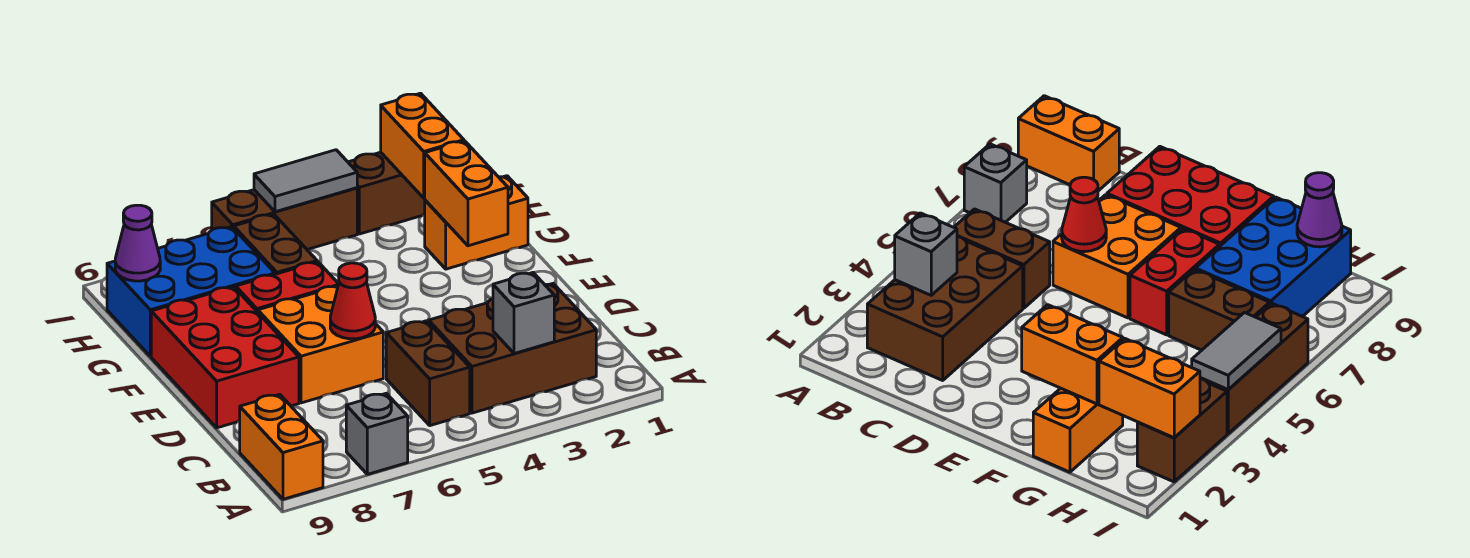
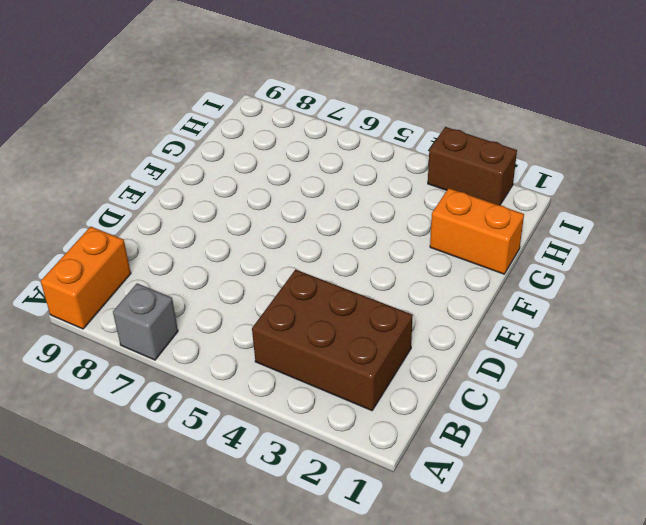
none -> brown brick B5:C5 level 1
none -> orange brick D6:E7 level 1
none -> red brick D8:F9 level 1

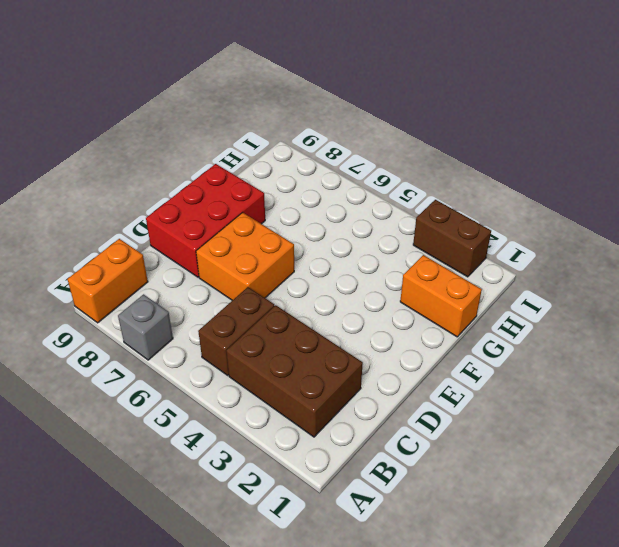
none -> red brick F6:F7 level 1
none -> brown brick G6:H6 level 1
none -> blue brick G7:H9 level 1

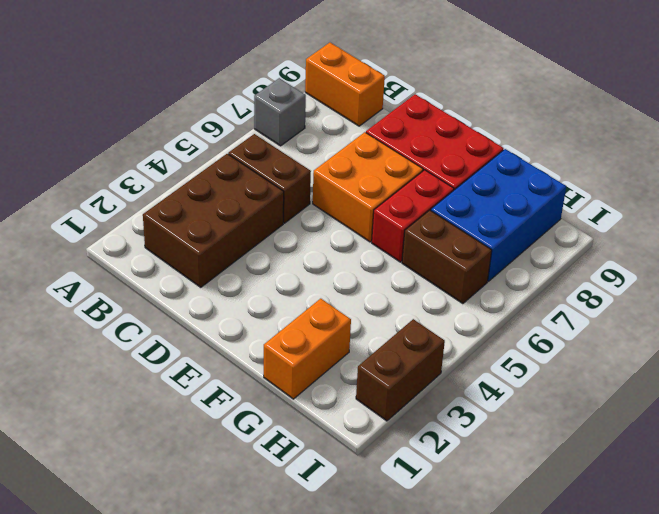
none -> brown brick I4:I6 level 1
none -> grey brick B3 level 2
none -> red cone D6 level 2

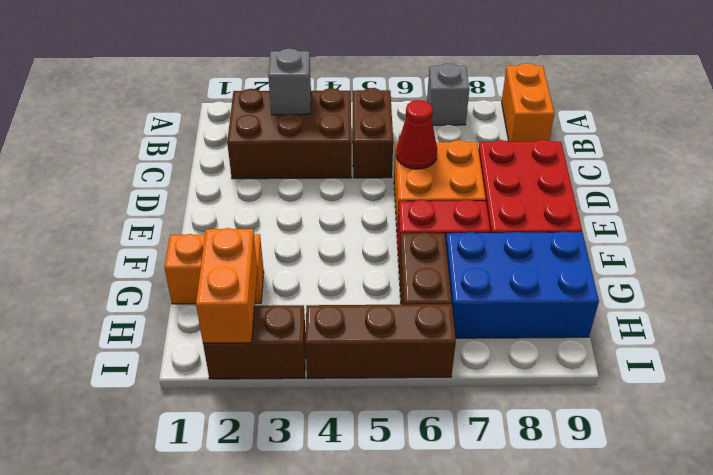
none -> orange brick F2:G2 level 2
none -> purple cone H9 level 2
none -> grey tile I4:I5 level 2

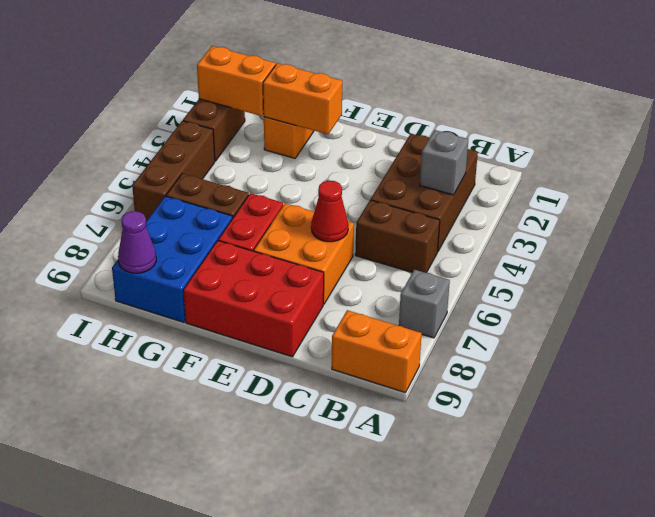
none -> grey tile I4:I5 level 2

